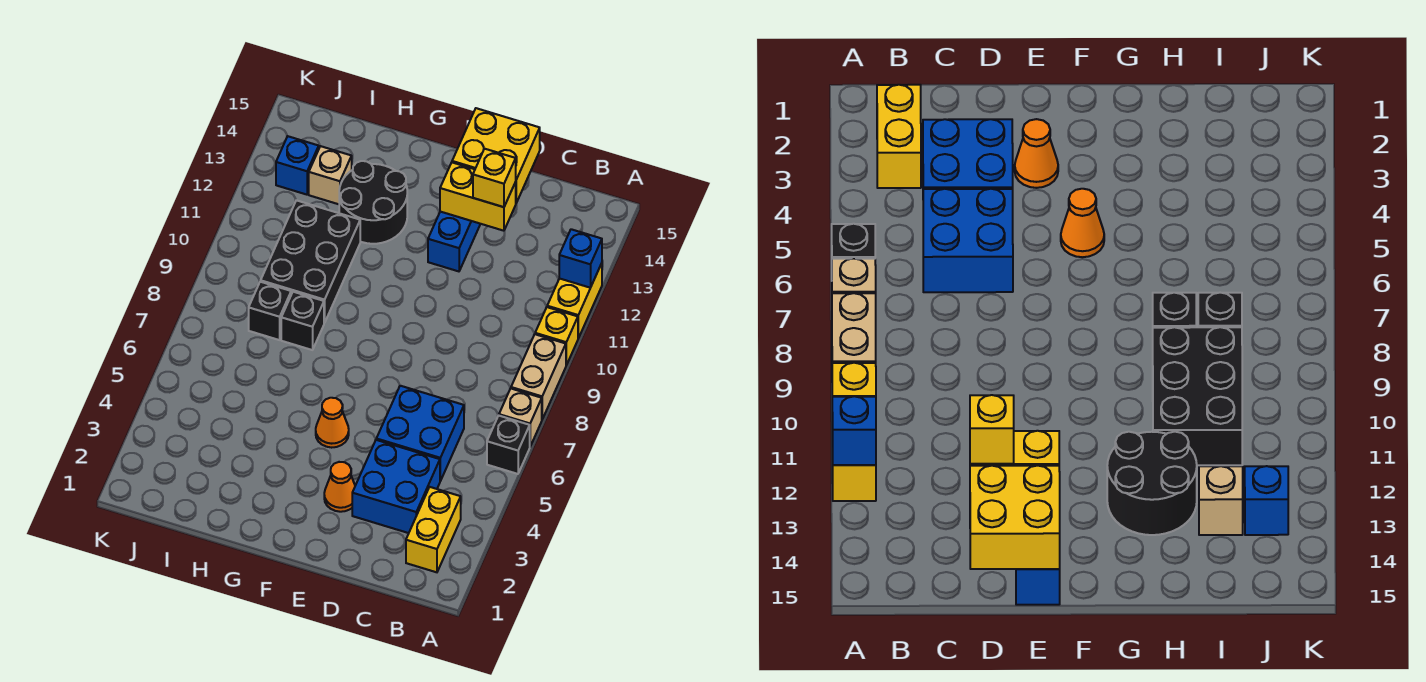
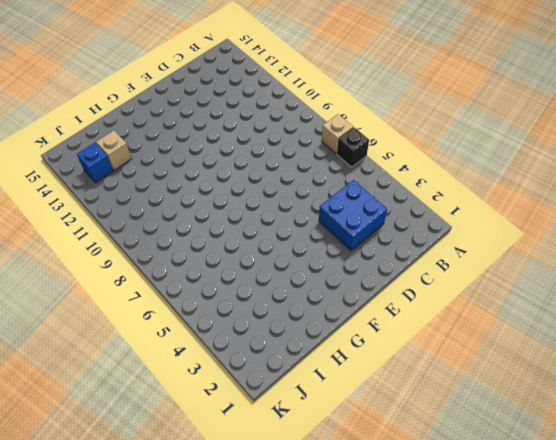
none -> tan brick A8:A9 level 1
none -> yellow brick A10 level 1
none -> yellow brick A11:A12 level 1

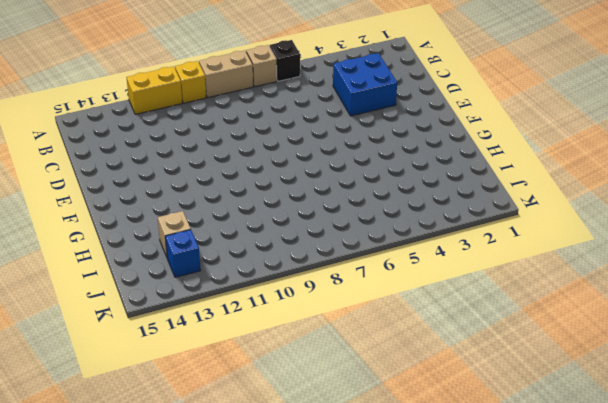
none -> yellow brick B2:B3 level 1
none -> blue brick C5:D6 level 1
none -> orange cone E3 level 1

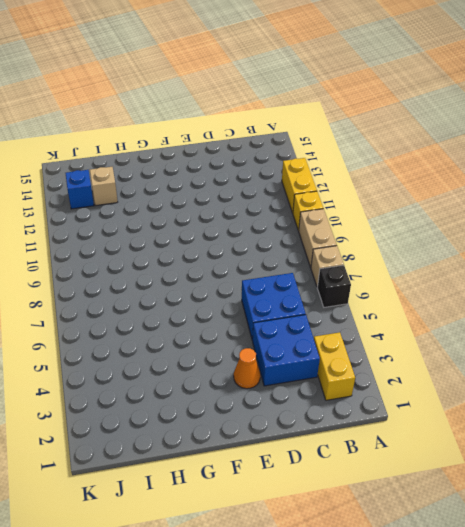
none -> blue brick E12:E15 level 1
none -> orange cone F5 level 1
none -> black round brick G12:H13 level 1

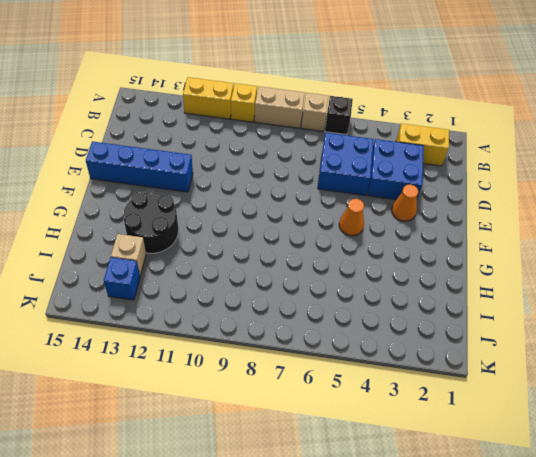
none -> black brick H8 level 1
none -> black brick H9:I11 level 1
none -> black brick I8 level 1

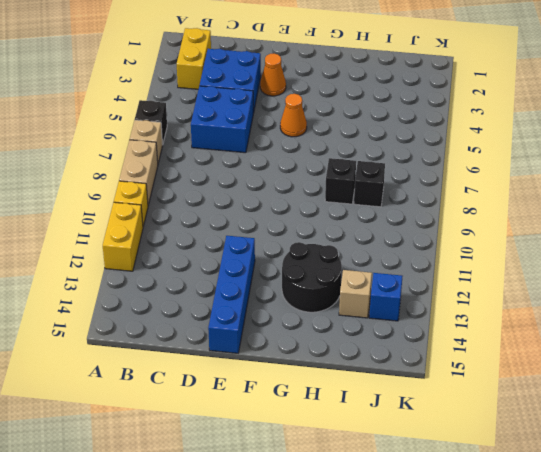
none -> black brick H9:I11 level 1
none -> blue brick A12 level 2
none -> yellow brick D13:E13 level 2

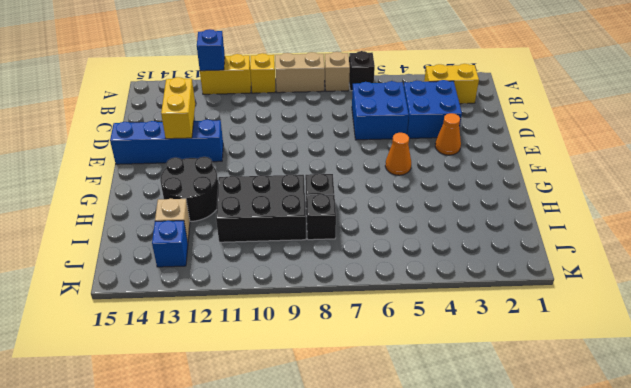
none -> yellow brick D14:E15 level 2
none -> yellow brick D13 level 3

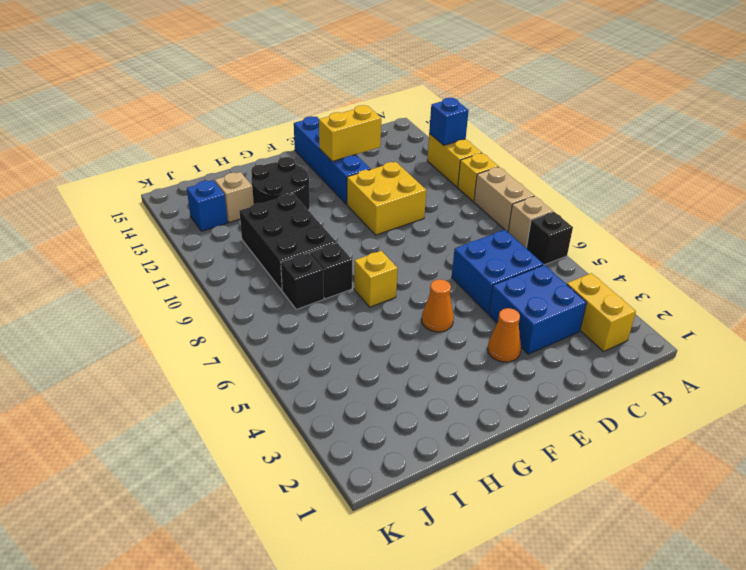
yellow brick D10:E11 level 1 -> yellow brick D14:E15 level 2
yellow brick G7 level 1 -> yellow brick D13 level 3

